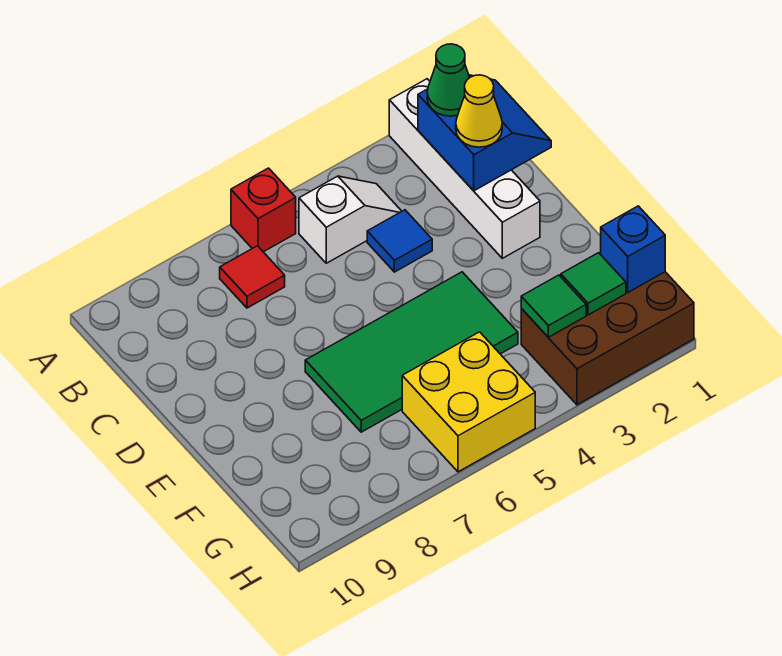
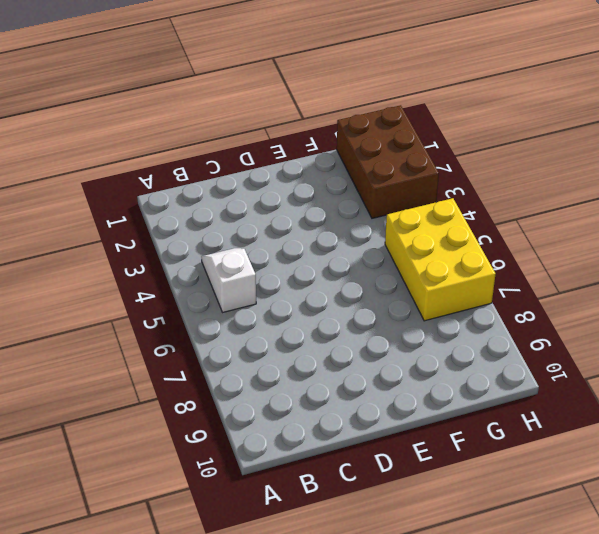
yellow brick G5:H7 level 1 -> yellow brick G5:H6 level 1
none -> white brick A2:D2 level 1
none -> red brick A6 level 1
none -> red tile B7 level 1

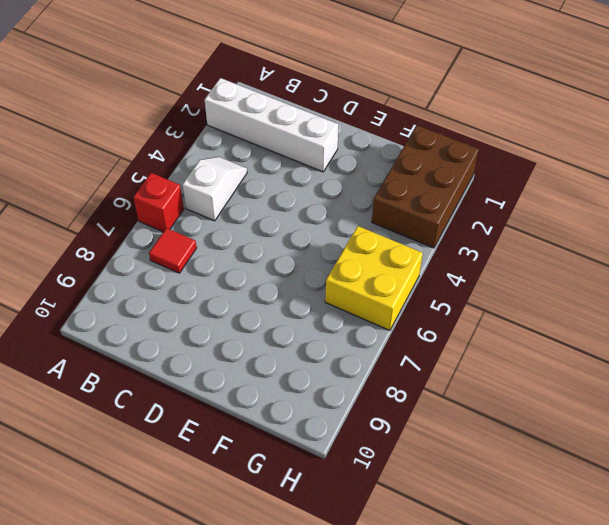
none -> blue tile C4 level 1
none -> green tile E4:F7 level 1
none -> blue slope B1:C2 level 2 top 2

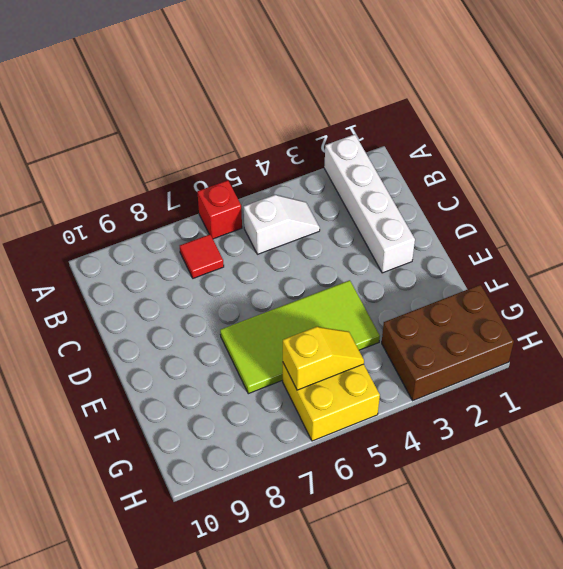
lime tile E4:F7 level 1 -> green tile E4:F7 level 1
yellow slope G5:G6 level 2 top 6 -> none
none -> blue tile C4 level 1
none -> blue slope B1:C2 level 2 top 2
none -> blue brick G1 level 2

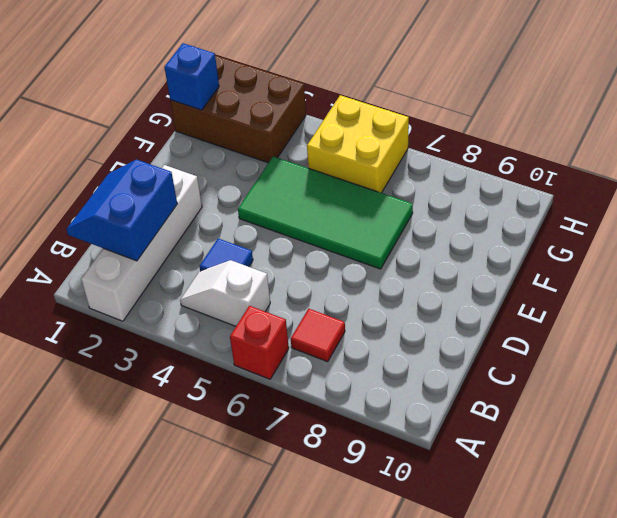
none -> green tile G2 level 2
none -> green tile G3 level 2
none -> green cone B2 level 3

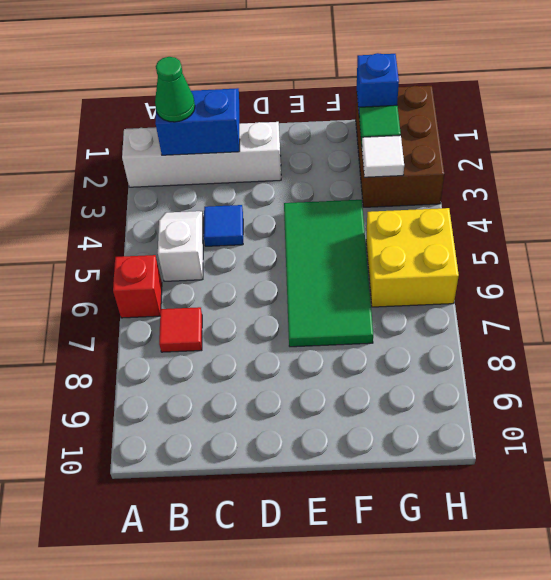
white tile G3 level 2 -> green tile G3 level 2
none -> yellow cone C2 level 3

